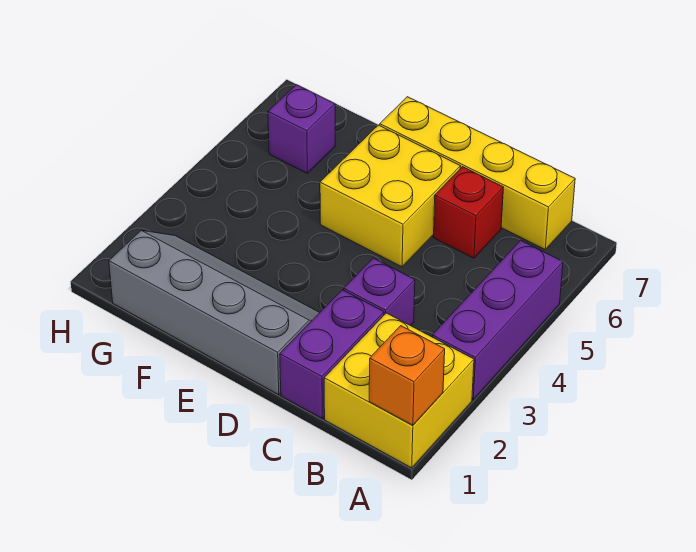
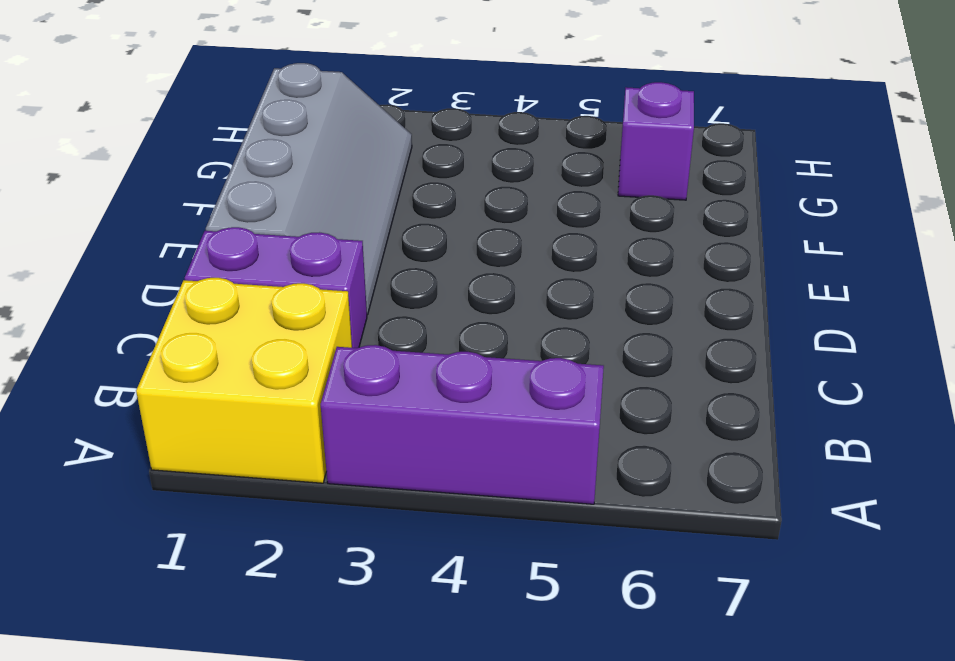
none -> yellow brick B7:E7 level 1
none -> purple brick C3 level 1

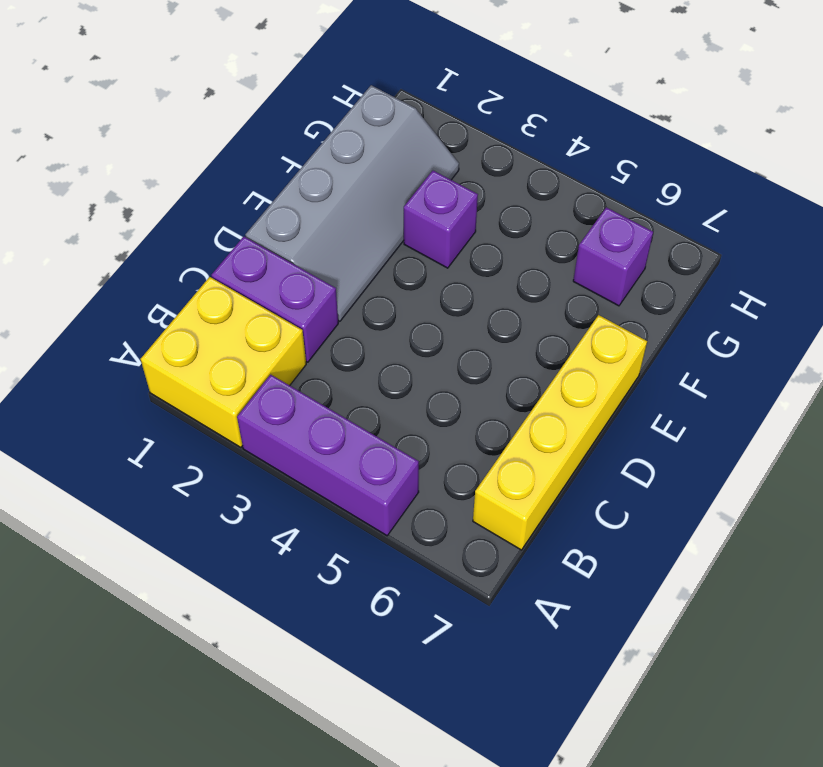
purple brick F3 level 1 -> purple brick C3 level 1
none -> red brick C6 level 1
none -> yellow brick D5:E6 level 1

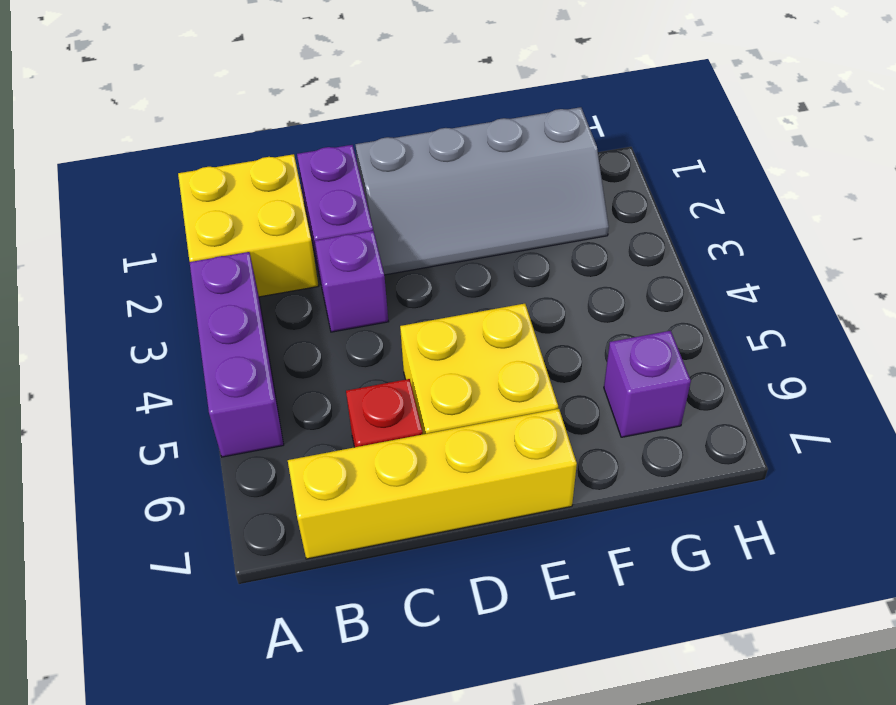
none -> orange brick A1 level 2

